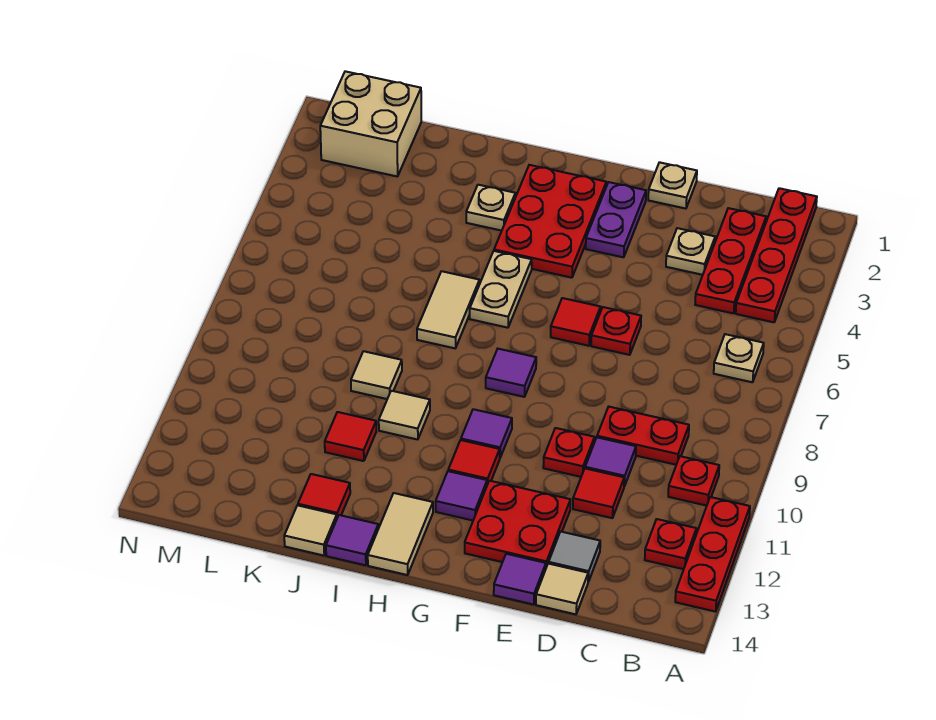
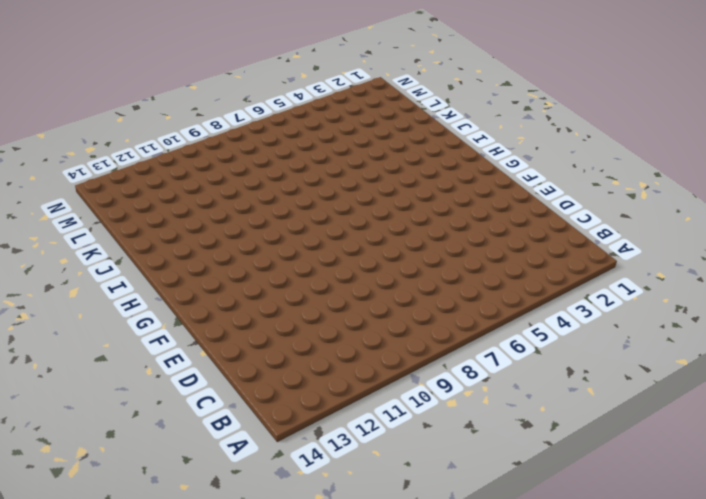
none -> red plate A11:A13 level 1
none -> red plate B1:B4 level 1
none -> tan plate B6 level 1
none -> red plate B10 level 1

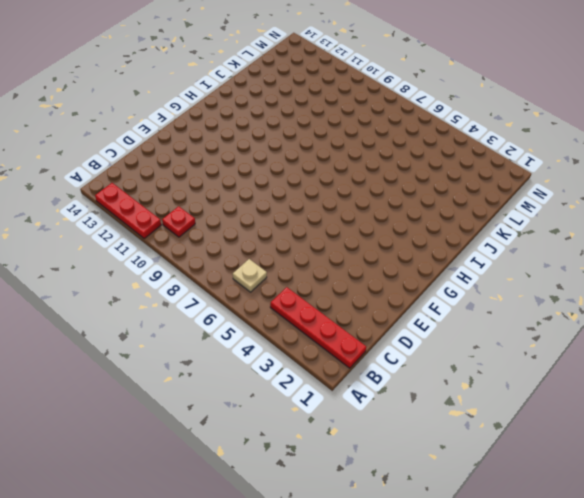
none -> red plate B12 level 1
none -> red plate C2:C4 level 1
none -> red plate C9:D9 level 1
none -> tan plate D3 level 1

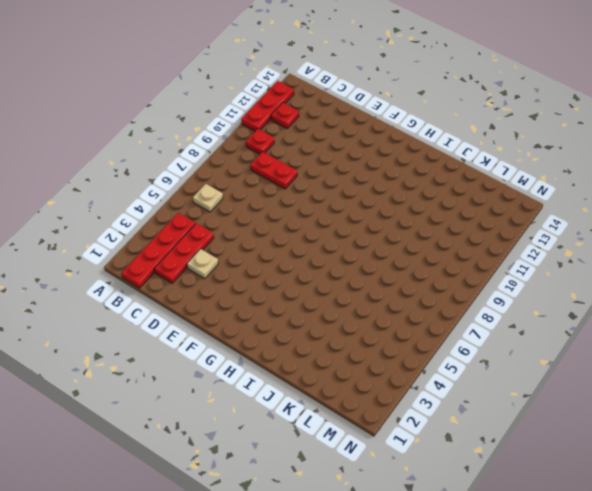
none -> purple tile D10 level 1
none -> red tile D11 level 1
none -> grey tile D13 level 1
none -> tan tile D14 level 1

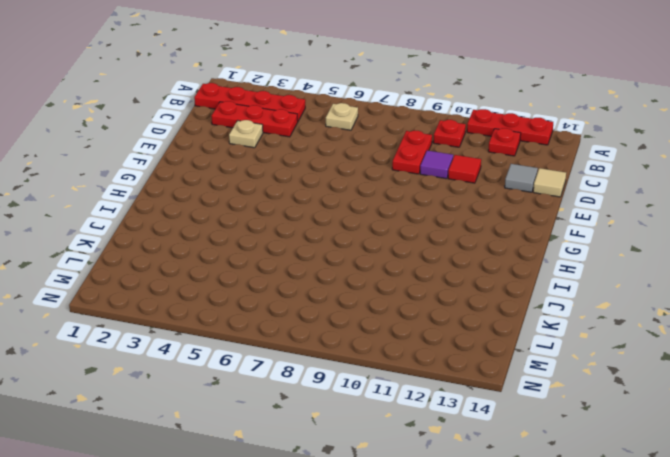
none -> tan plate E1 level 1
none -> red plate E6 level 1
none -> red plate E10 level 1
none -> red plate E12:F13 level 1

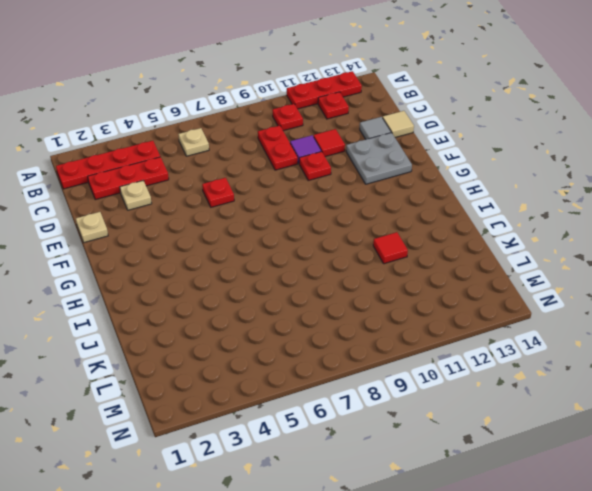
grey plate E12:F13 level 1 -> red plate E12:F13 level 1
none -> purple tile E14 level 1
none -> purple plate F2:F3 level 1
none -> red tile F6 level 1
none -> red plate G2:H4 level 1

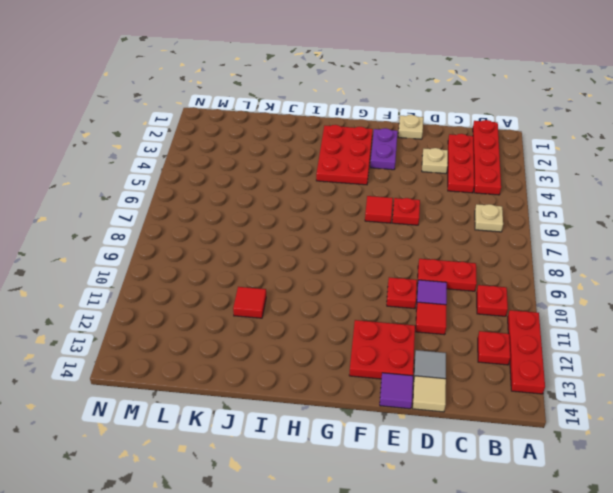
none -> purple tile G8 level 1
none -> purple tile G10 level 1
none -> red tile G11 level 1
none -> purple tile G12 level 1

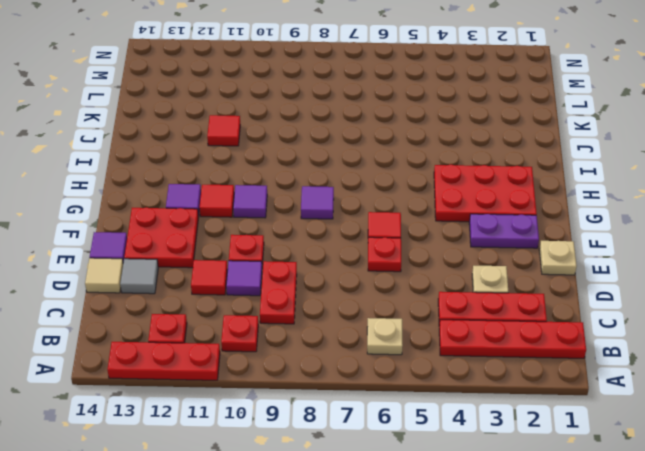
none -> tan plate H5:H6 level 1
none -> tan tile H13:H14 level 1
none -> tan plate I3 level 1
none -> tan tile I6:I7 level 1

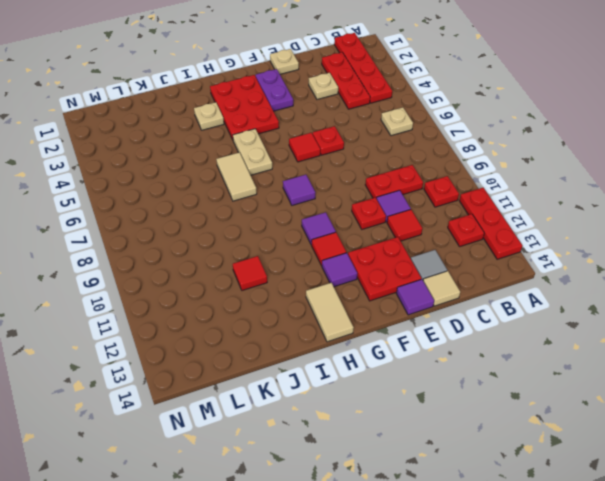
none -> tan tile I10 level 1
none -> purple tile I14 level 1
none -> tan tile J9 level 1
none -> red tile J13 level 1

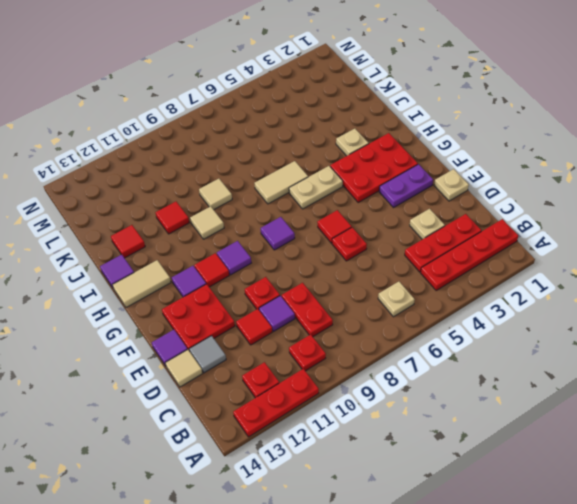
none -> tan tile J14 level 1
none -> tan brick L1:M2 level 1

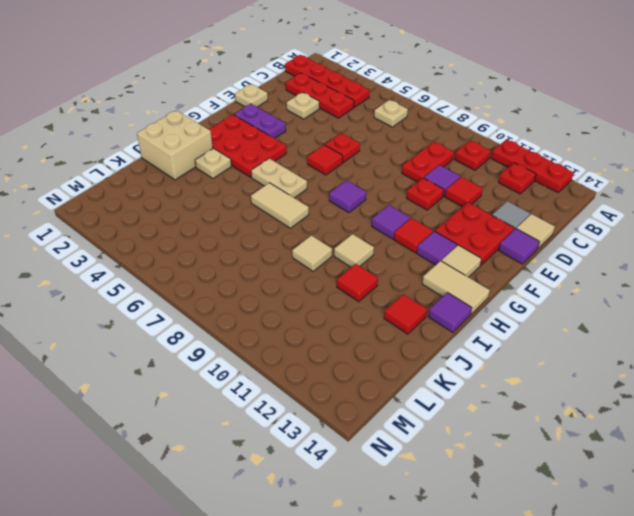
tan tile G13 level 1 -> tan tile J14 level 1
tan brick I1:J2 level 1 -> tan brick L1:M2 level 1

